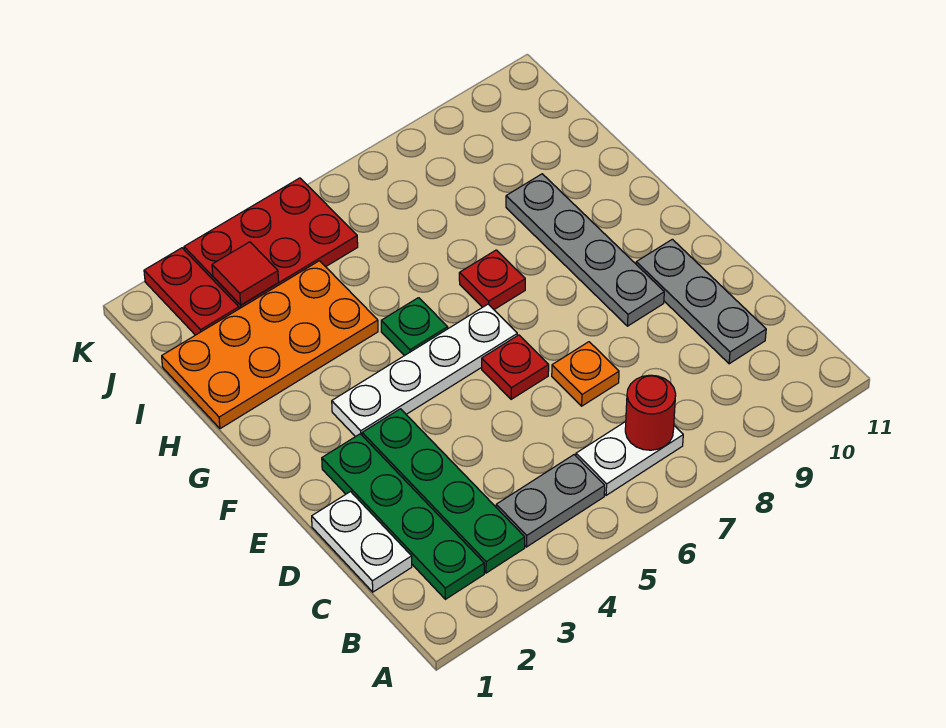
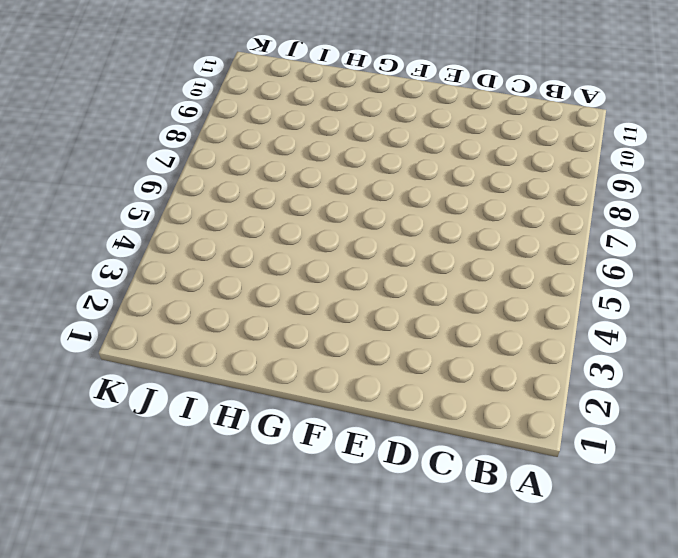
none -> green plate B2:E2 level 1
none -> green plate B3:E3 level 1
none -> grey plate B4:B5 level 1

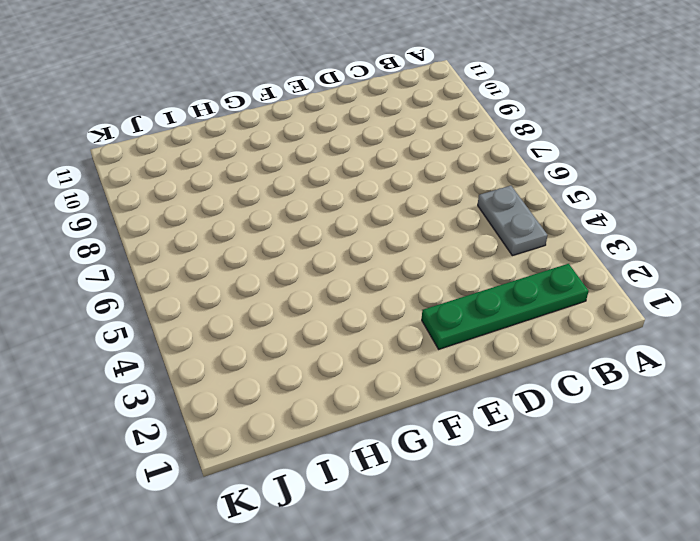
none -> green plate B3:E3 level 1
none -> white plate B6:B7 level 1
none -> white plate C1:D1 level 1

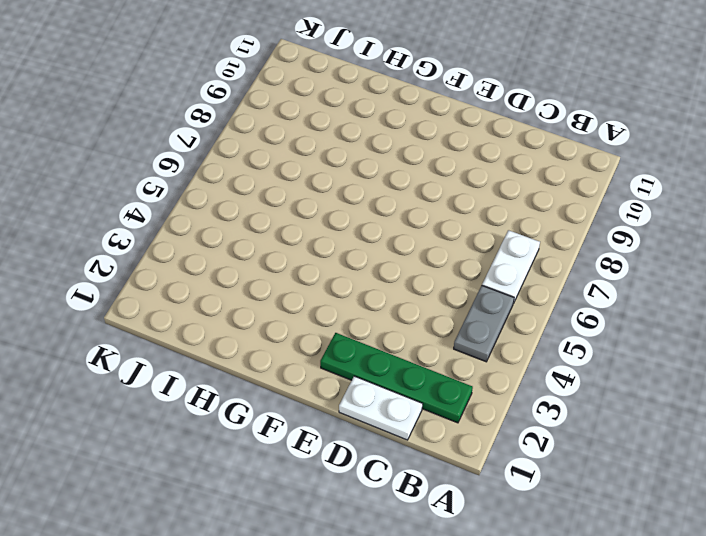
none -> green plate B3:E3 level 1
none -> grey plate C10:E10 level 1
none -> orange plate D7 level 1

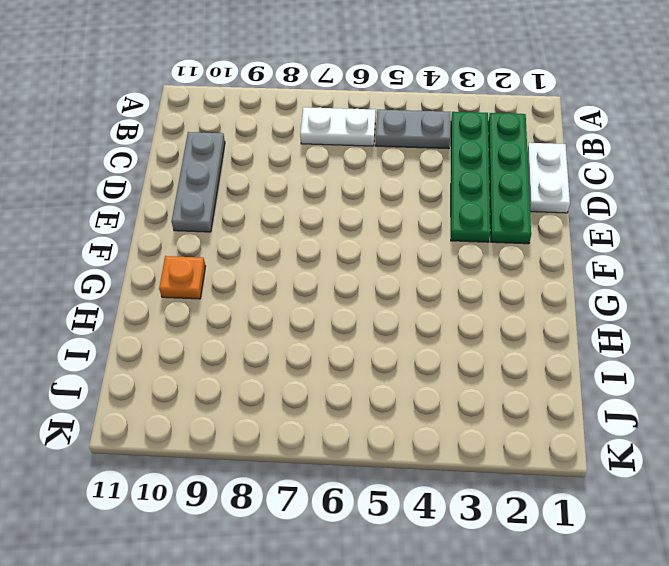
orange plate G10 level 1 -> orange plate D7 level 1
none -> red plate E6 level 1
none -> grey plate E9:H9 level 1
none -> white plate F3:F6 level 1

